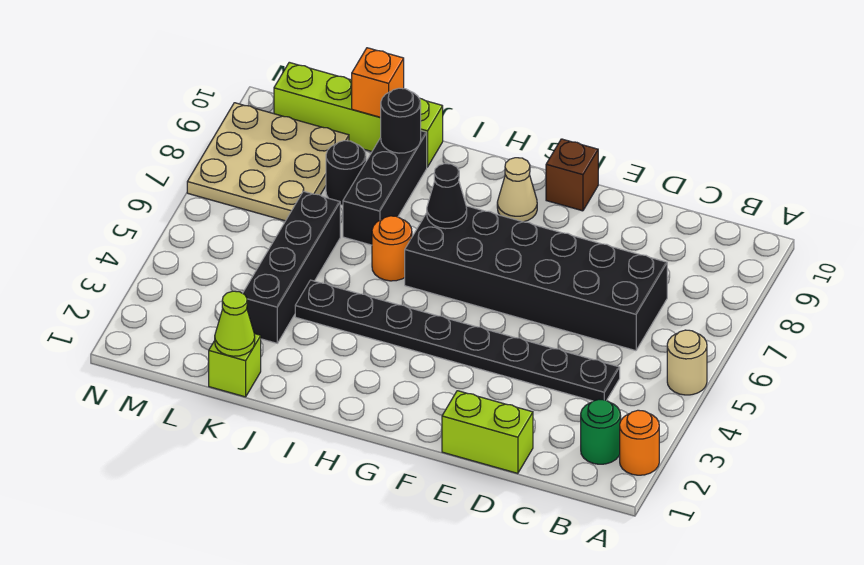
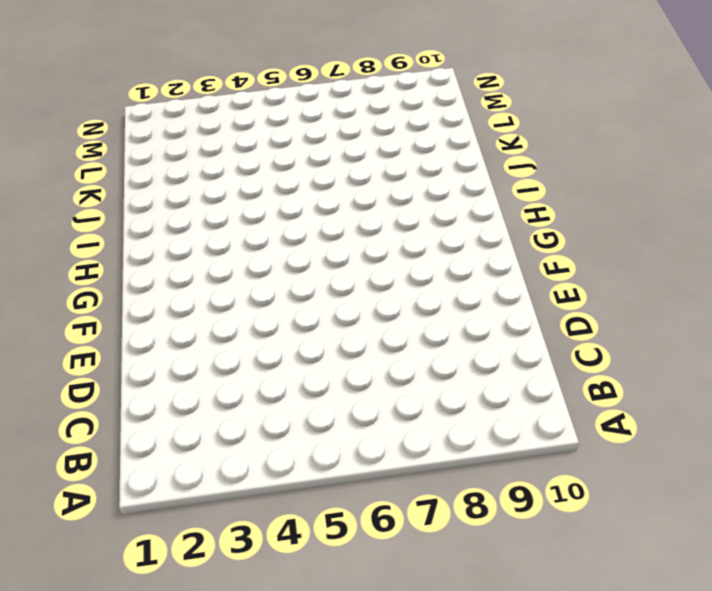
none -> orange round brick A2 level 1
none -> tan round brick A5 level 1
none -> green round brick B2 level 1

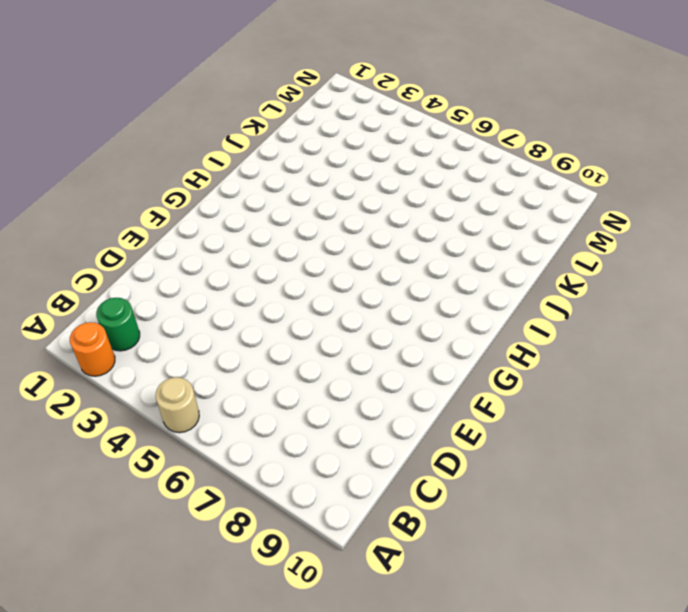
none -> black plate C4:J4 level 1
none -> black brick C6:H7 level 1
none -> lime brick D1:E1 level 1

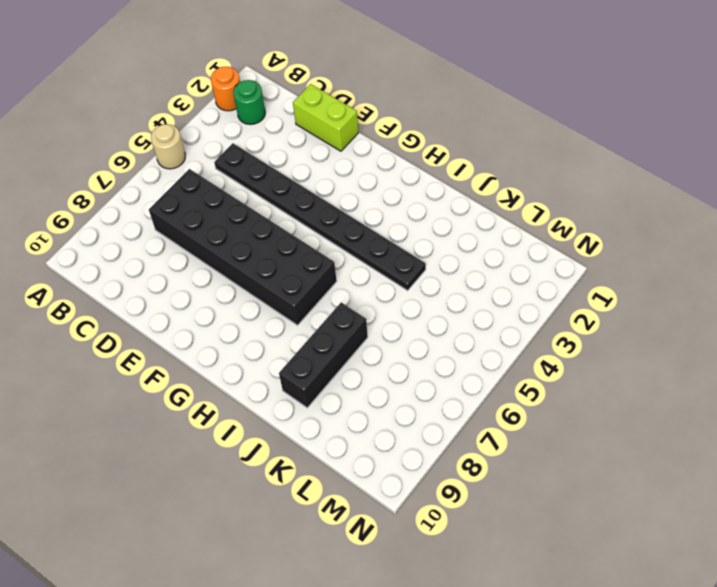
none -> brown brick F10 level 1
none -> tan cone G9 level 1
none -> orange round brick I6 level 1

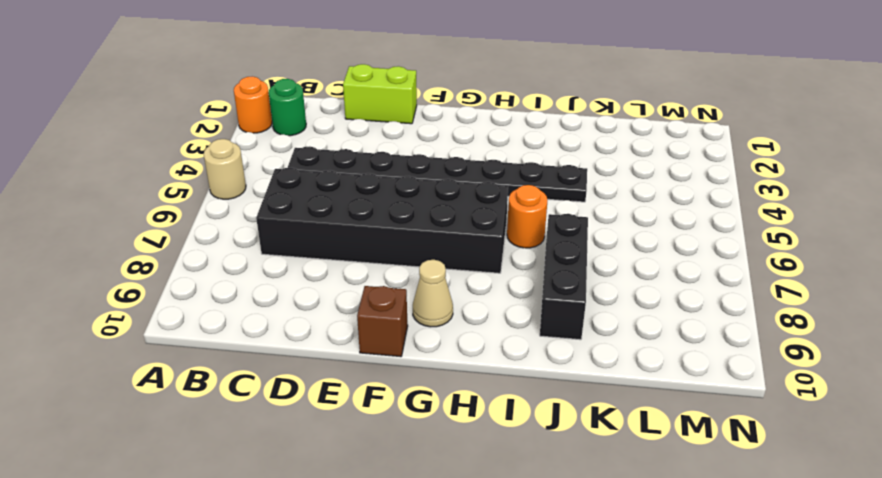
none -> lime brick J10:M10 level 1
none -> lime brick K1 level 1
none -> black brick K3:K6 level 1

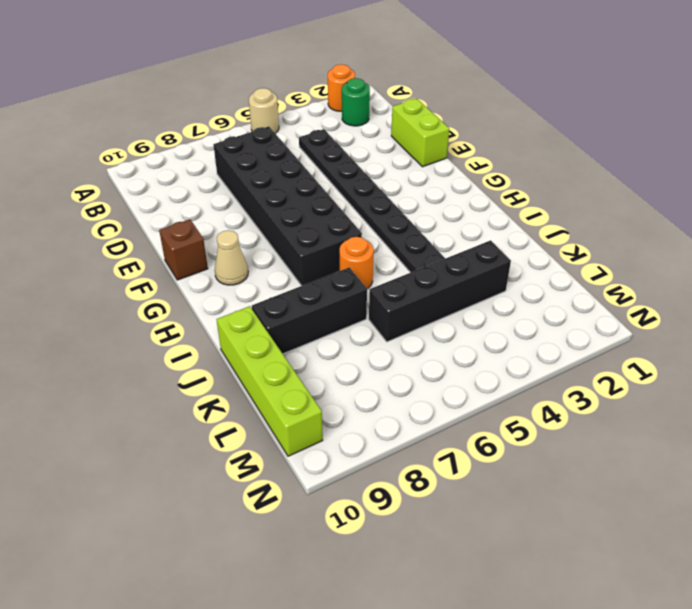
none -> lime brick K1 level 1
none -> black round brick K8 level 1
none -> tan plate L7:N9 level 1

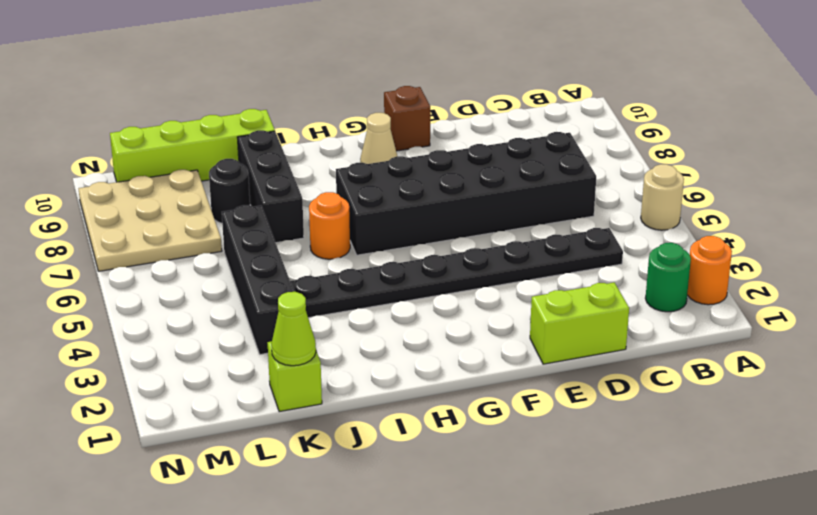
none -> black cone H7 level 2
none -> black round brick J9 level 2
none -> orange brick K10 level 2

